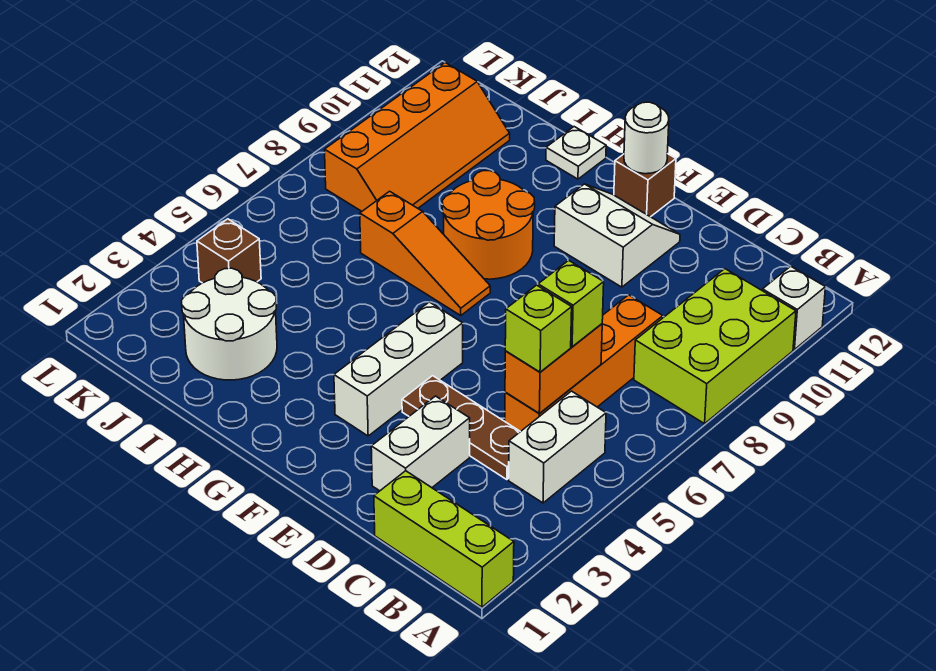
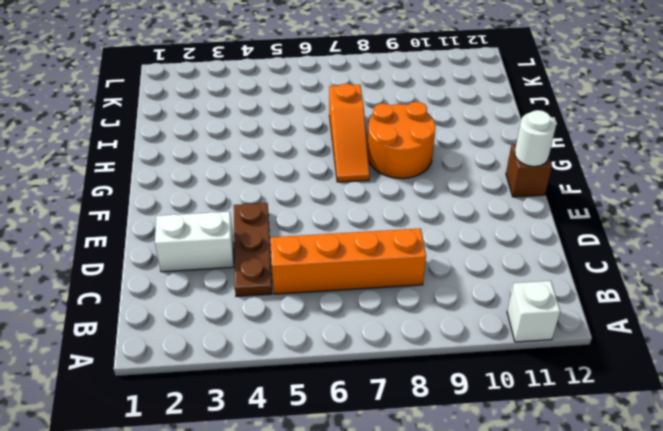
none -> lime brick A1:C1 level 1
none -> lime brick A8:B10 level 1
none -> white brick B4:B5 level 1

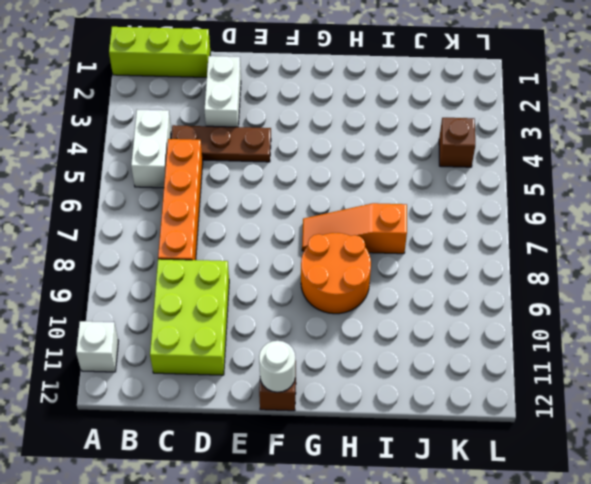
lime brick C9:D11 level 1 -> lime brick A8:B10 level 1
none -> white slope E10:F11 level 1 top 10
none -> white brick F3:F5 level 1
none -> white plate H12 level 1

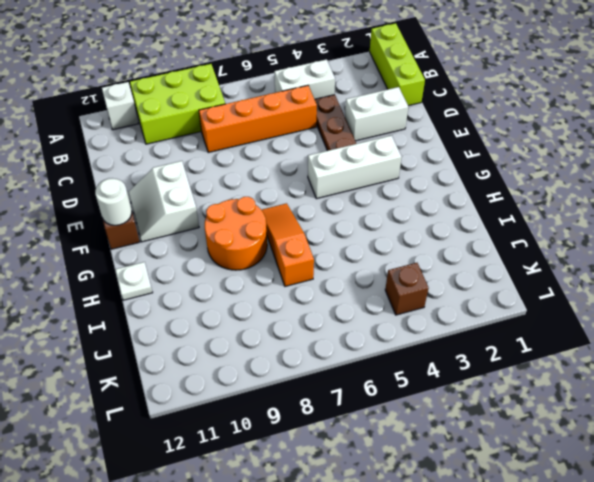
none -> white round brick I2:J3 level 1
none -> orange slope J8:K11 level 1 top K
none -> orange brick C5:C6 level 2

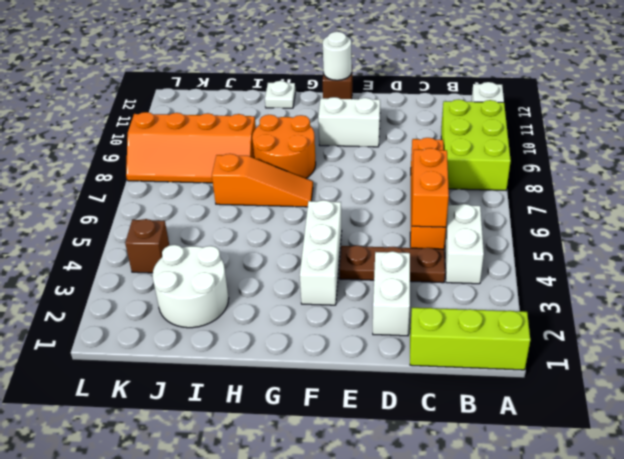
orange slope I8:L9 level 1 top 9 -> orange slope J8:K11 level 1 top K
none -> lime brick C5 level 3
none -> lime brick C6 level 3

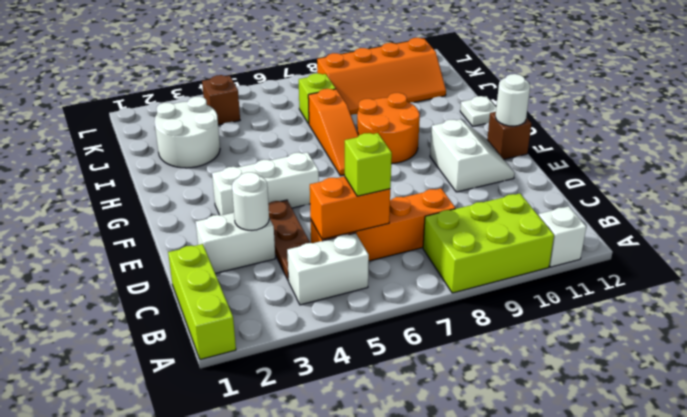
white round brick D3 level 2 -> none
lime brick J7 level 1 -> lime brick C5 level 3

